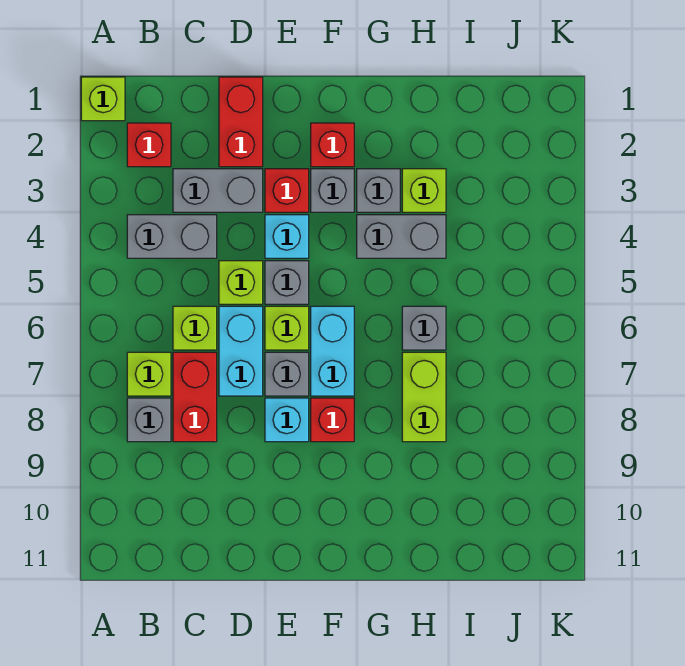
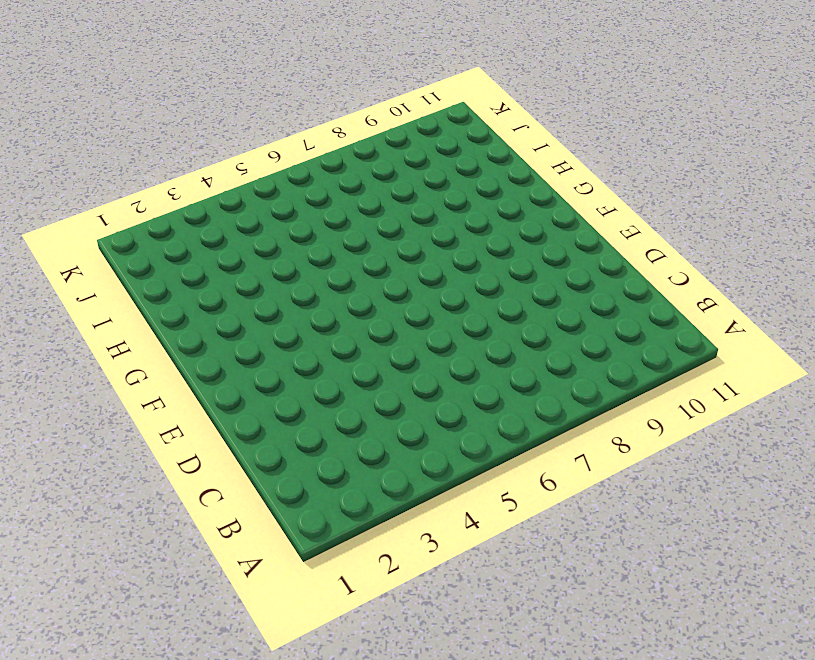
none -> lime brick A1 level 1
none -> red brick B2 level 1
none -> grey brick B4:C4 level 1

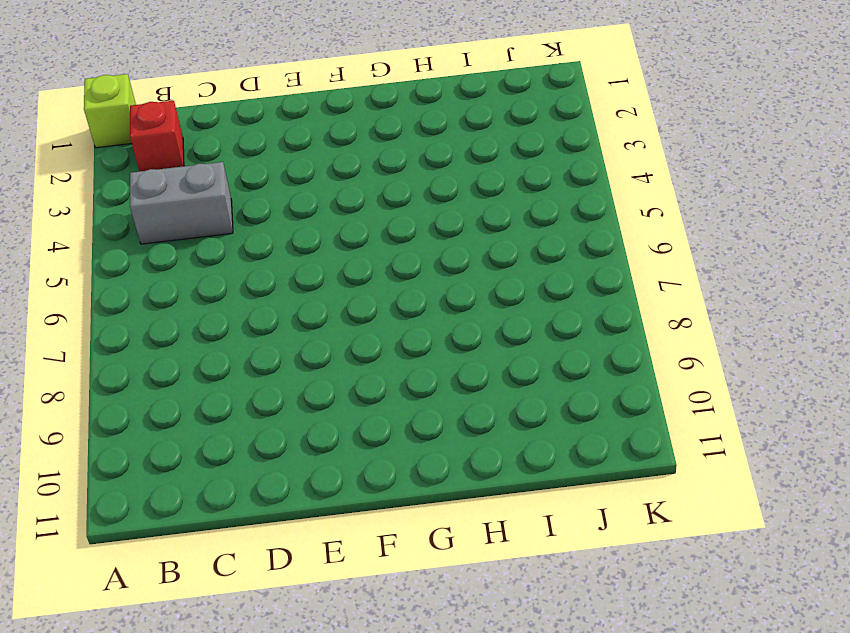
none -> lime brick B7 level 1
none -> grey brick B8 level 1
none -> grey brick C3:D3 level 1

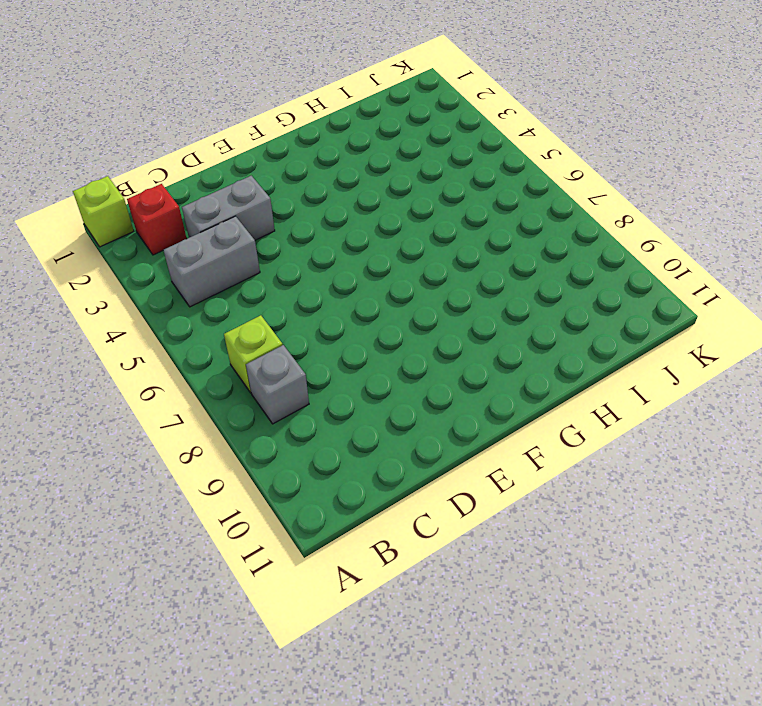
none -> lime brick C6 level 1
none -> red brick C7:C8 level 1
none -> red brick D1:D2 level 1

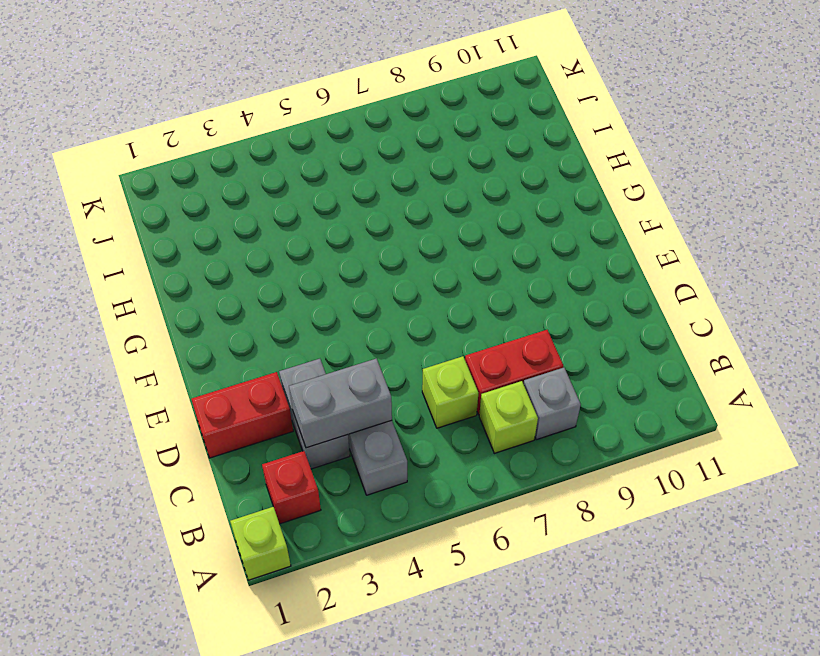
grey brick C3:C4 level 2 -> grey brick G4:H4 level 1
none -> lime brick D5 level 1
none -> cyan brick D6:D7 level 1
none -> red brick E3 level 1

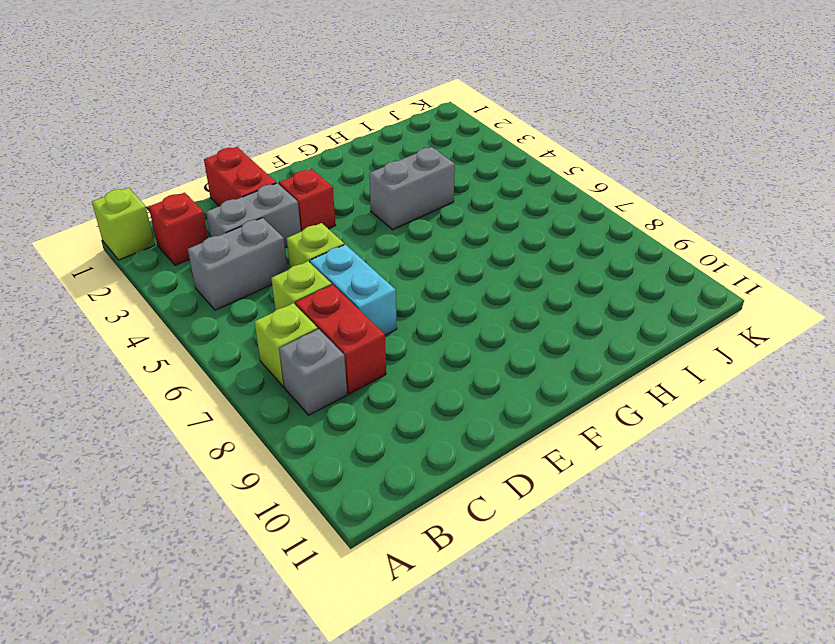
none -> cyan brick E4 level 1
none -> grey brick E5 level 1
none -> lime brick E6 level 1

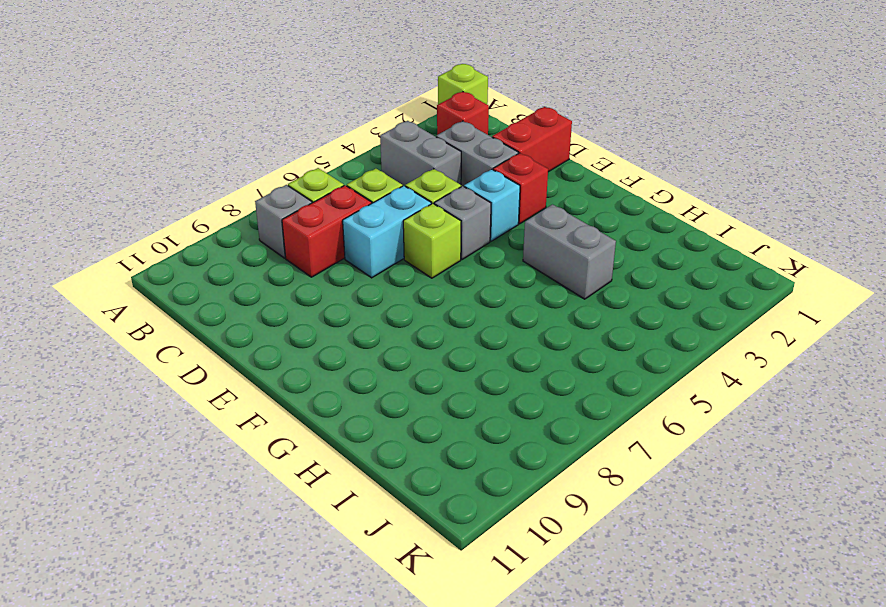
none -> grey brick E7 level 1
none -> cyan brick E8 level 1
none -> red brick F2 level 1

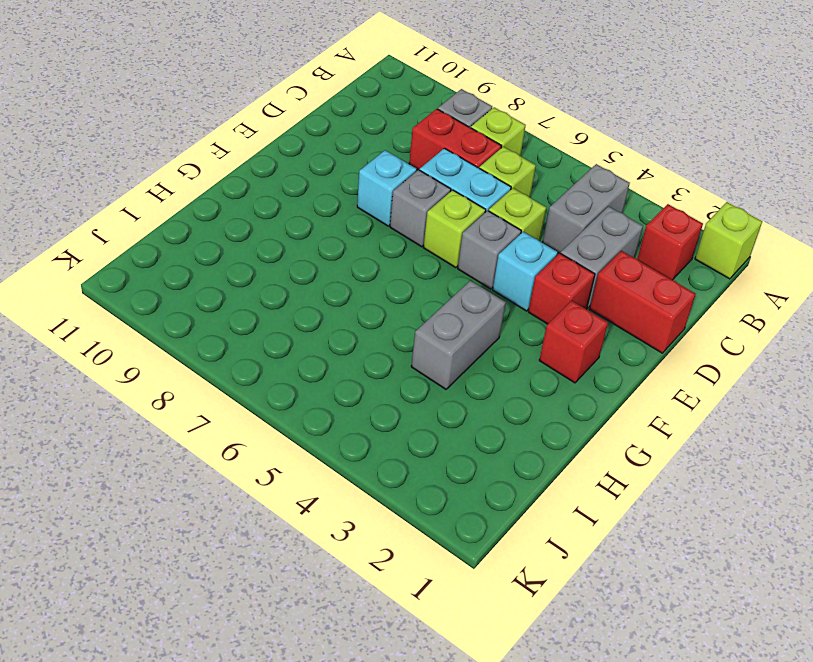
none -> grey brick F3 level 1
none -> cyan brick F6:F7 level 1
none -> red brick F8 level 1

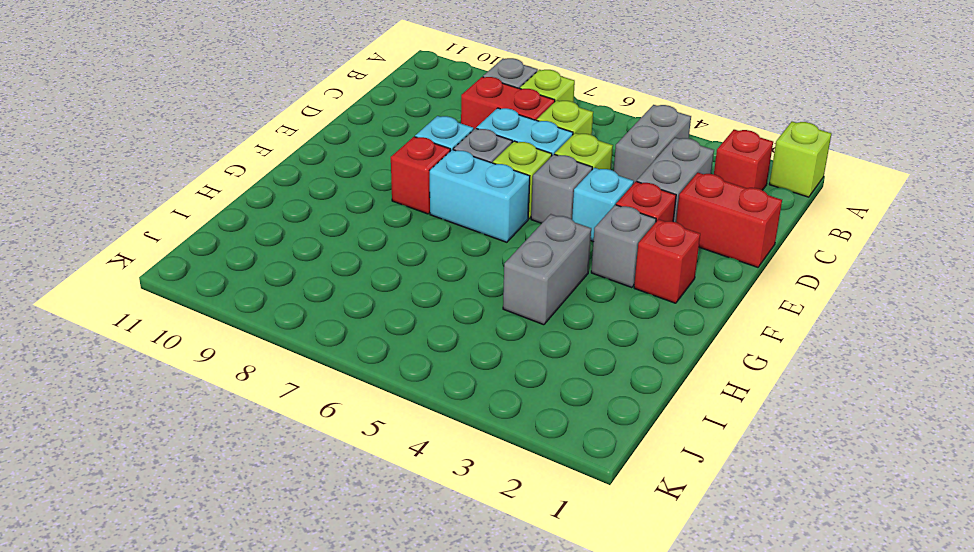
none -> grey brick G3 level 1
none -> lime brick H3 level 1
none -> grey brick H6 level 1

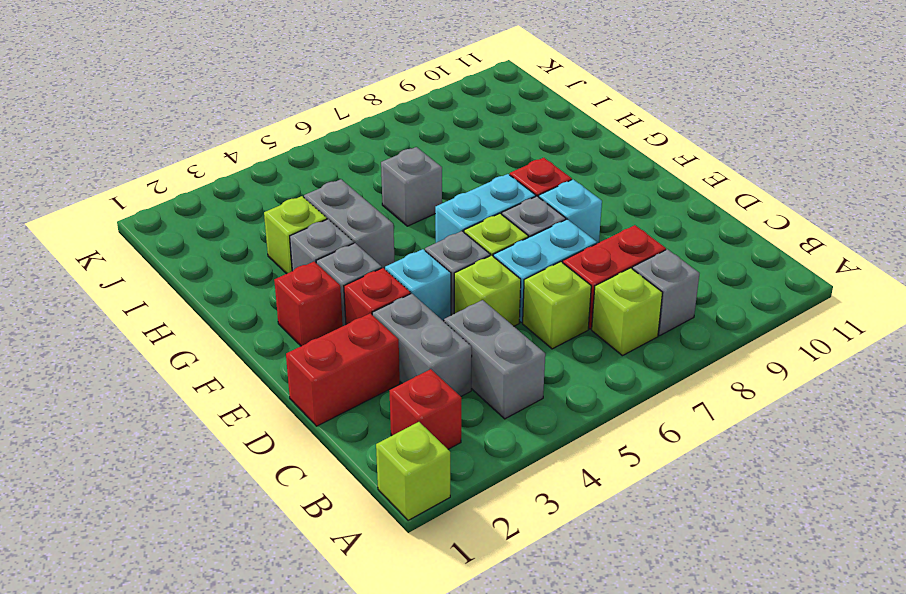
none -> lime brick H7:H8 level 1

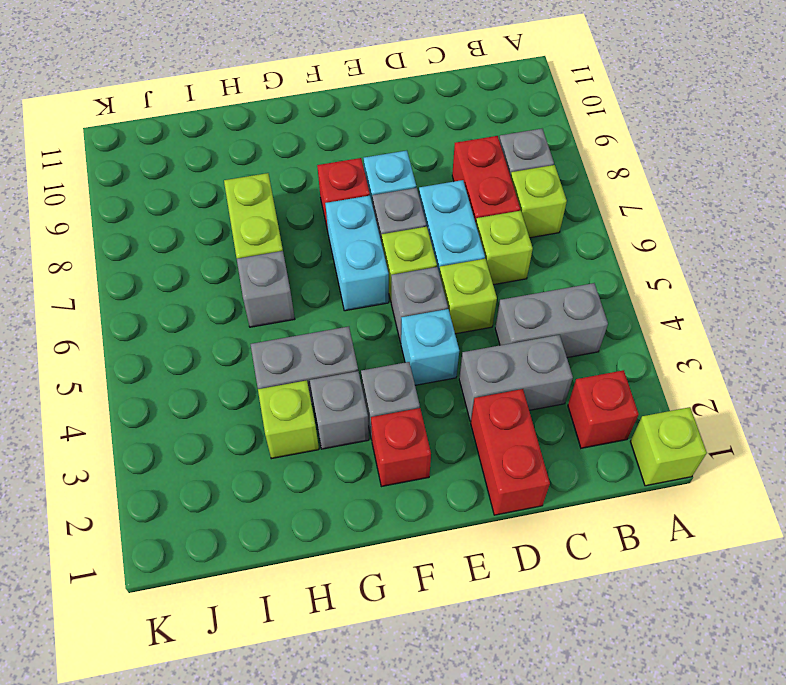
none -> red brick E3 level 1

